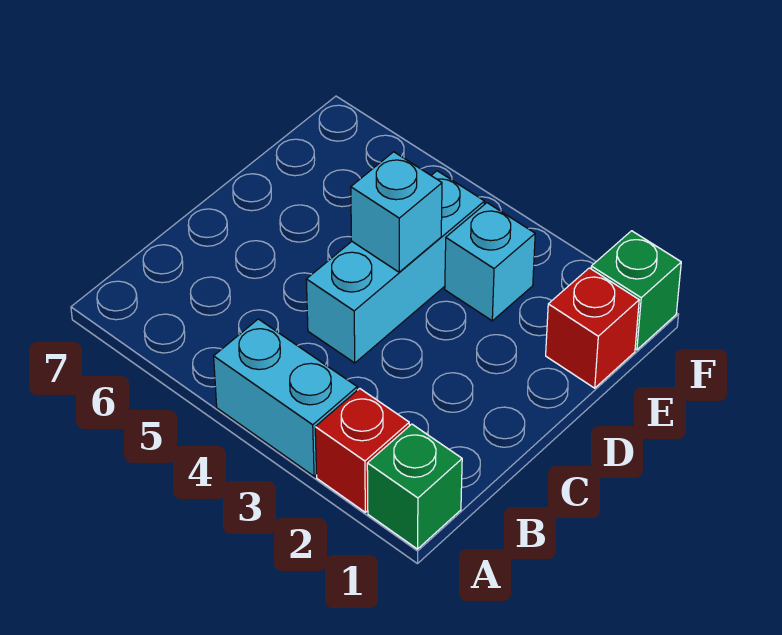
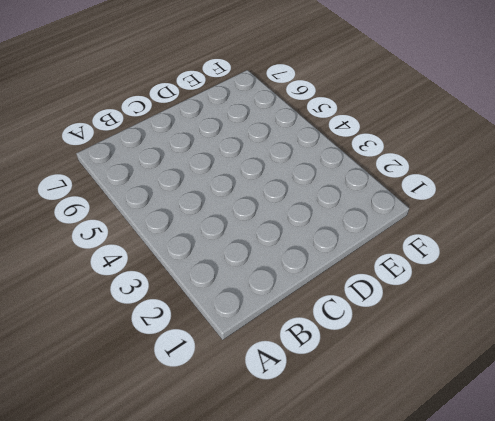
none -> green brick A1 level 1
none -> red brick A2 level 1

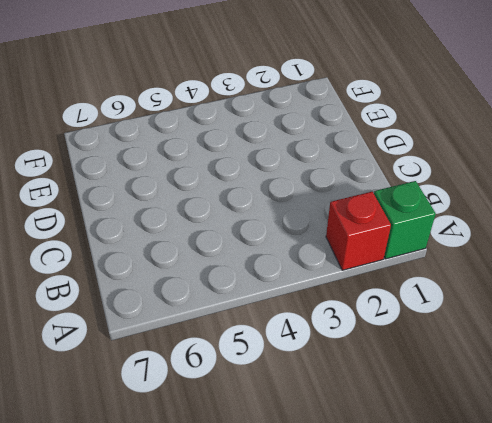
none -> cyan brick A3:A4 level 1
none -> cyan brick C4:E4 level 1

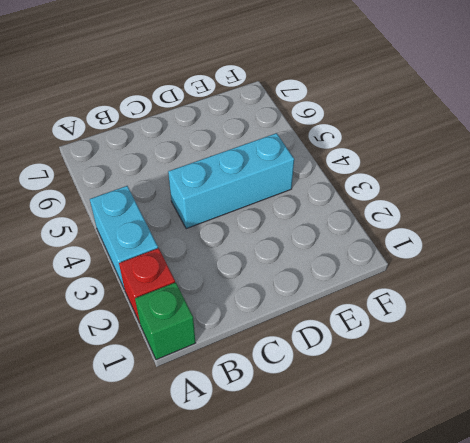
none -> red brick E1 level 1
none -> cyan brick E3 level 1

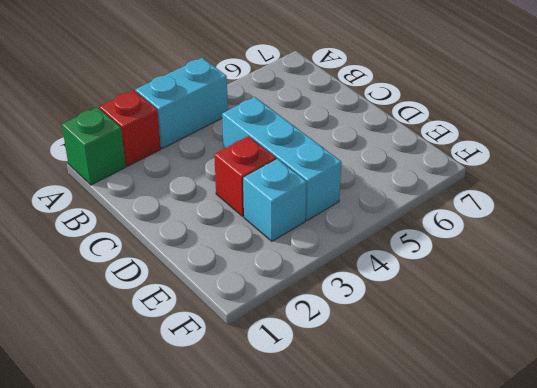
red brick D3 level 1 -> red brick E1 level 1
none -> green brick F1 level 1
none -> cyan brick D4 level 2

